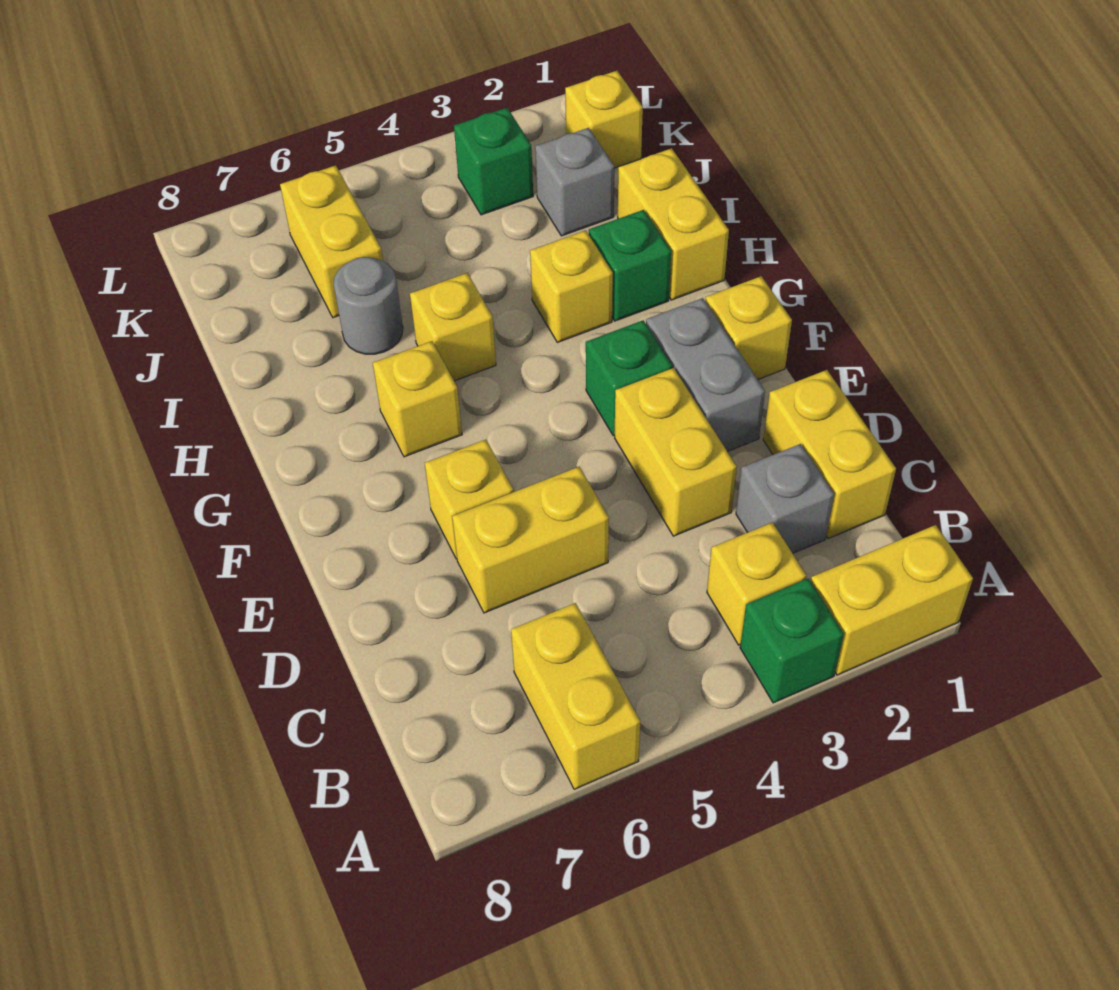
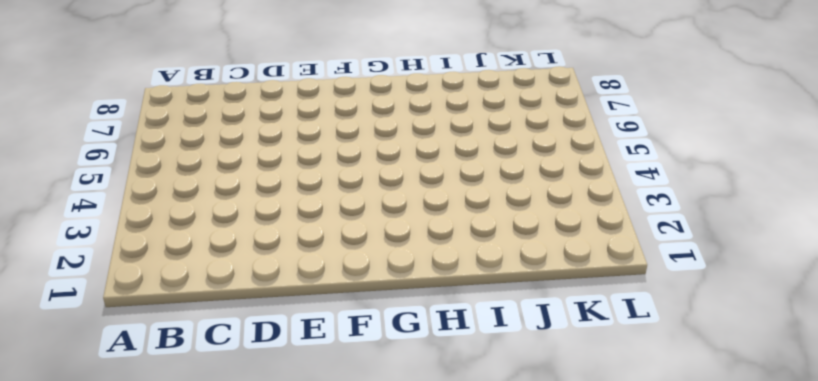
none -> yellow brick A1:A2 level 1
none -> green brick A3 level 1
none -> yellow brick A6:B6 level 1

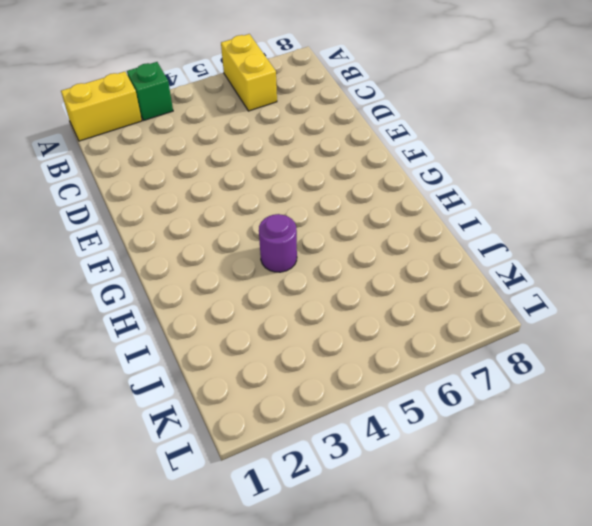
purple round brick H4 level 1 -> none
none -> yellow brick B3 level 1
none -> yellow brick C1:D1 level 1
none -> grey brick C2 level 1

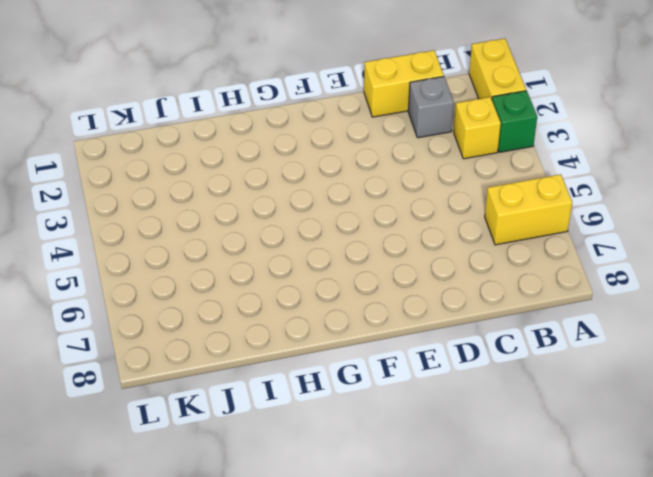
none -> yellow brick D3:E3 level 1
none -> yellow brick D5:D6 level 1
none -> grey brick E2:F2 level 1

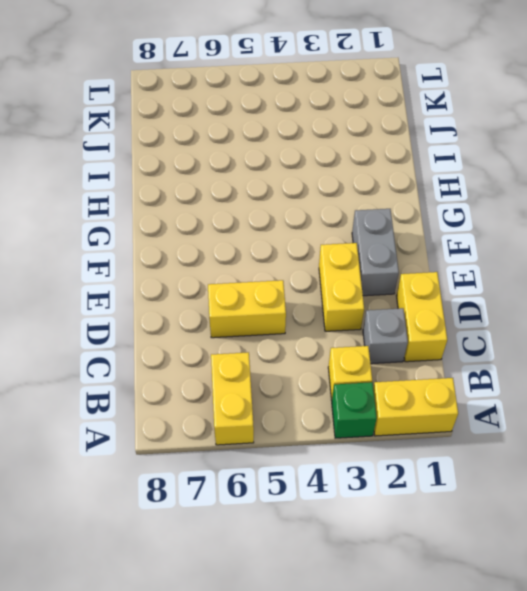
none -> yellow brick E6 level 1
none -> yellow brick F1 level 1
none -> green brick F3 level 1

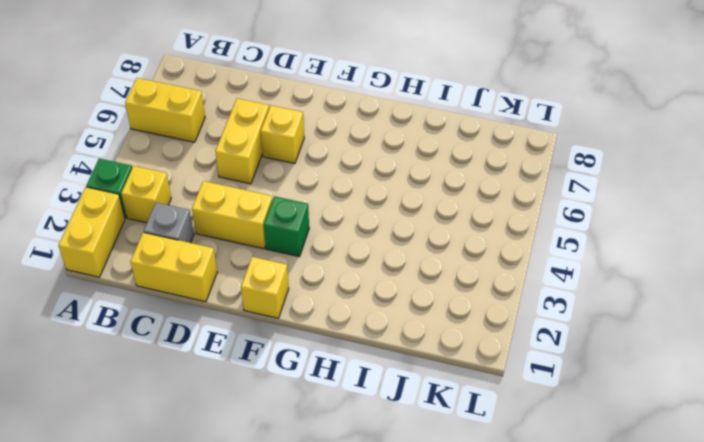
none -> grey brick E2:F2 level 1
none -> yellow brick G6 level 1
none -> yellow brick H1:I1 level 1

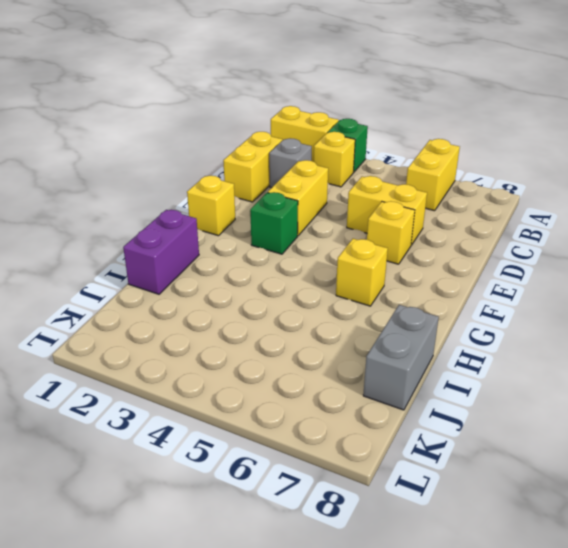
purple brick H1:I1 level 1 -> yellow brick H1:I1 level 1
grey brick I8:J8 level 1 -> grey brick E2:F2 level 1
none -> green brick H2 level 1
none -> yellow brick H3 level 1
none -> yellow brick H5 level 1

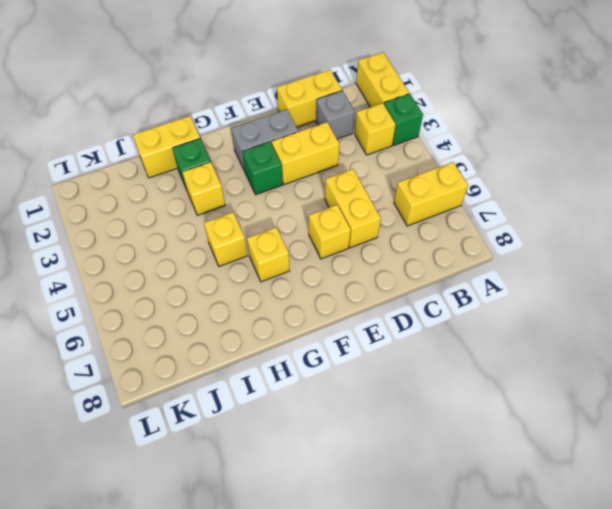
none -> yellow brick F1 level 1
none -> grey round brick I6 level 1
none -> grey brick J2 level 1

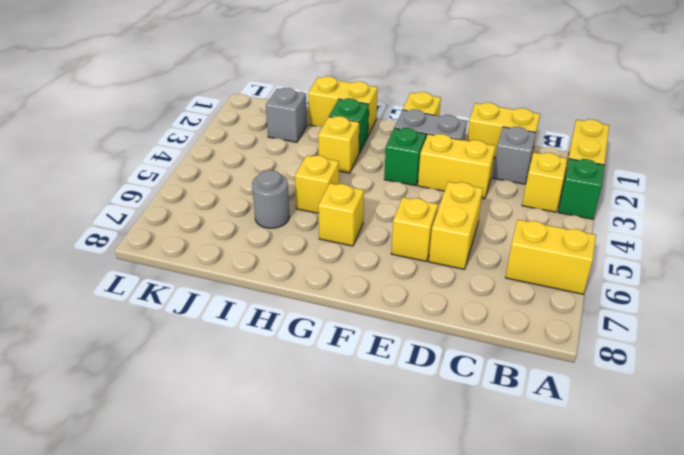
none -> yellow brick J6:K6 level 1
none -> yellow brick K1 level 1
none -> green brick K3 level 1

